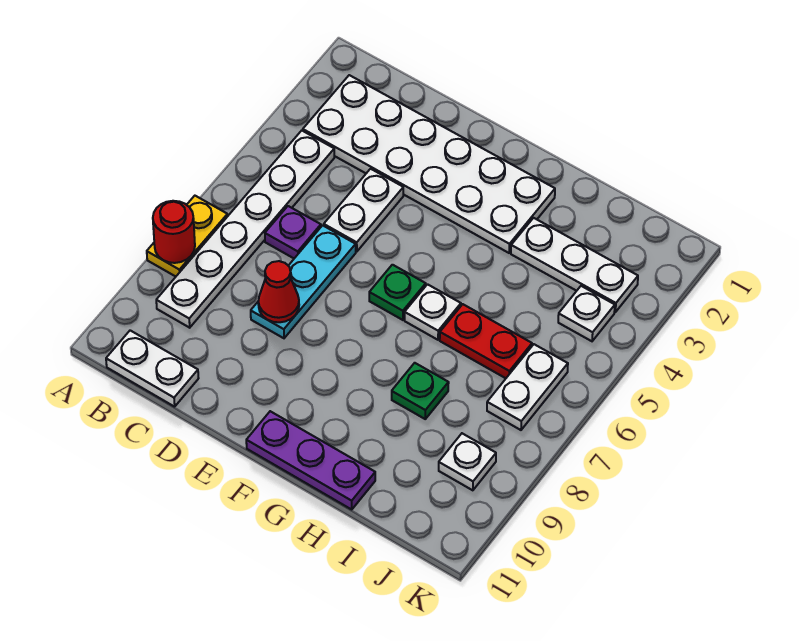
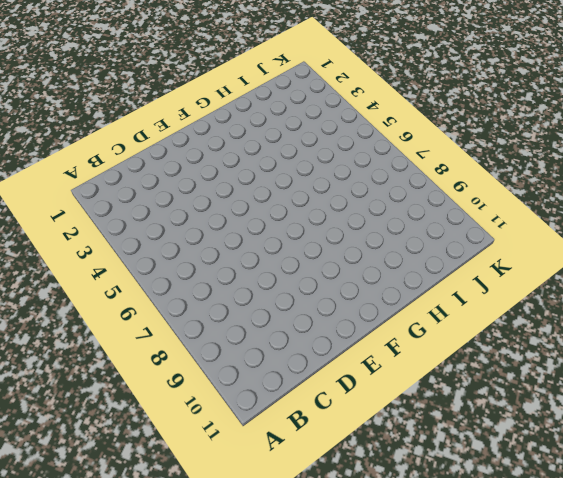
none -> yellow plate A7:A8 level 1
none -> white plate B2:G3 level 1
none -> white plate B4:B9 level 1

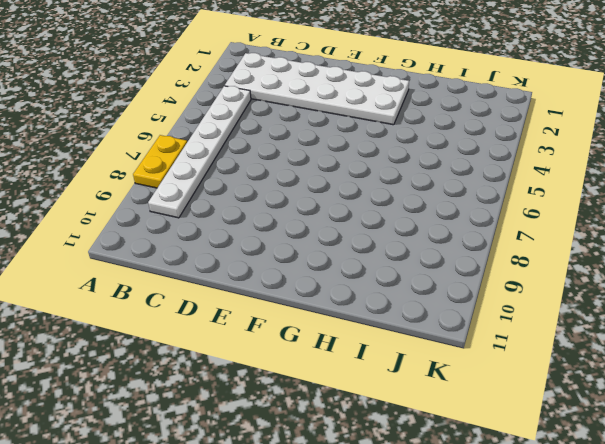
none -> white plate B11:C11 level 1
none -> purple plate C6 level 1
none -> white plate D4:D5 level 1

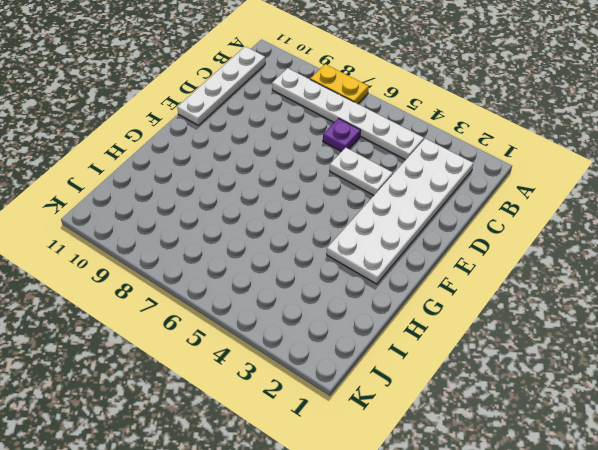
white plate B11:E11 level 1 -> white plate B11:C11 level 1
none -> cyan plate D6:D8 level 1
none -> green plate F6 level 1
none -> purple plate F11:H11 level 1

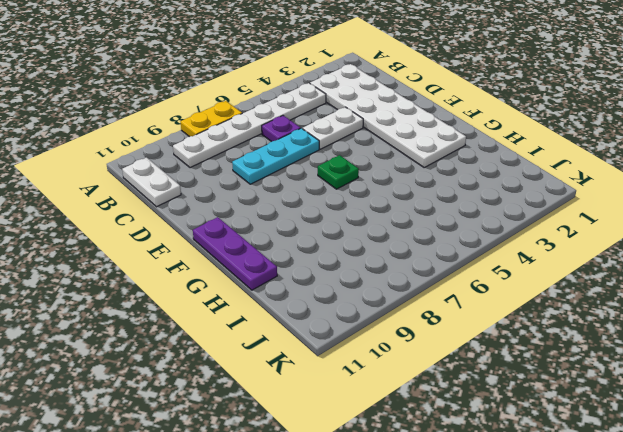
none -> white plate G6 level 1
none -> white plate H3:J3 level 1
none -> red plate H6:I6 level 1

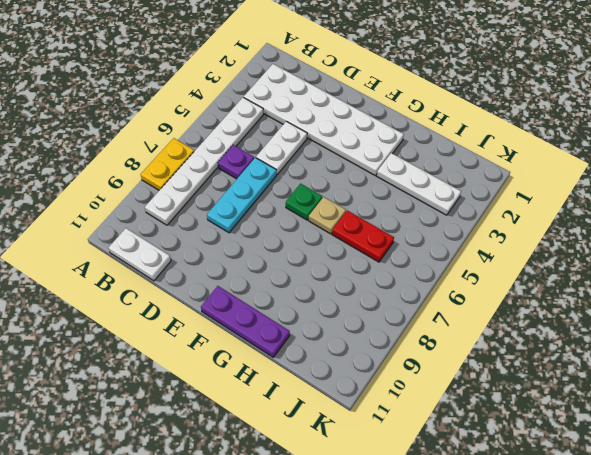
tan plate G6 level 1 -> white plate G6 level 1
none -> green plate H8 level 1
none -> white plate J4 level 1
none -> white plate J6:J7 level 1

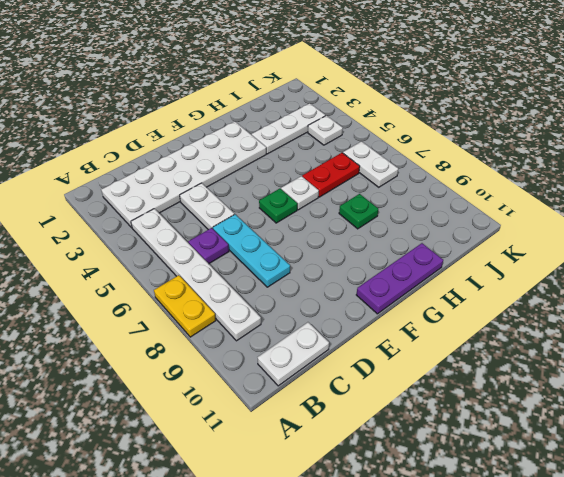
none -> white plate J9 level 1
none -> red round brick A8 level 2
none -> red cone D8 level 2

